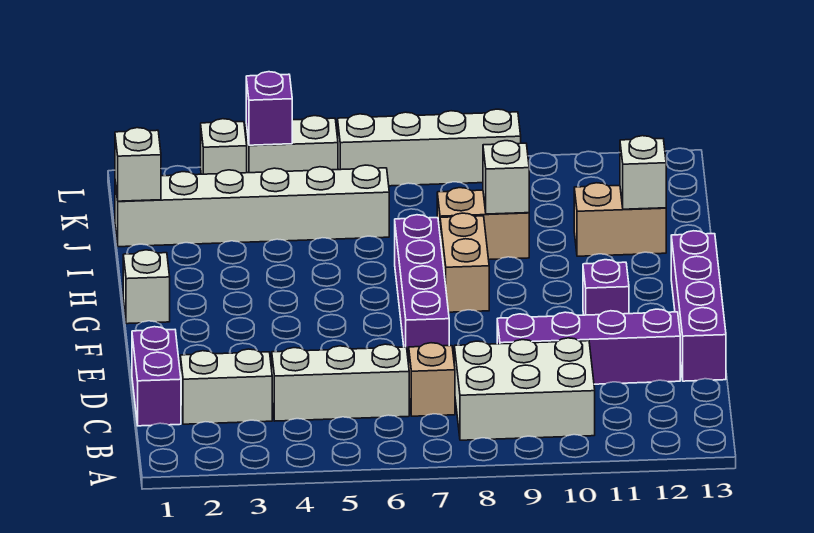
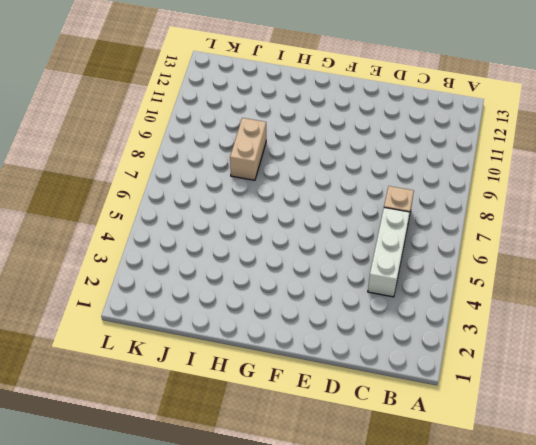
none -> white brick B8:C10 level 1
none -> purple brick C1:D1 level 1
none -> white brick C2:C3 level 1

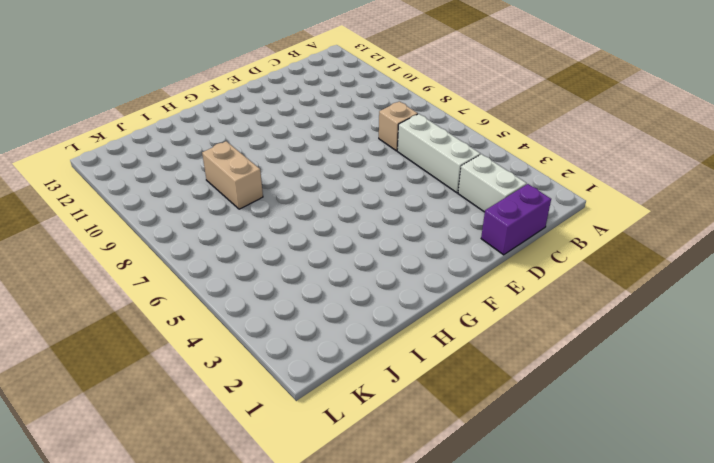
none -> white brick B8:C10 level 1
none -> purple brick D9:D12 level 1
none -> purple brick D13:G13 level 1

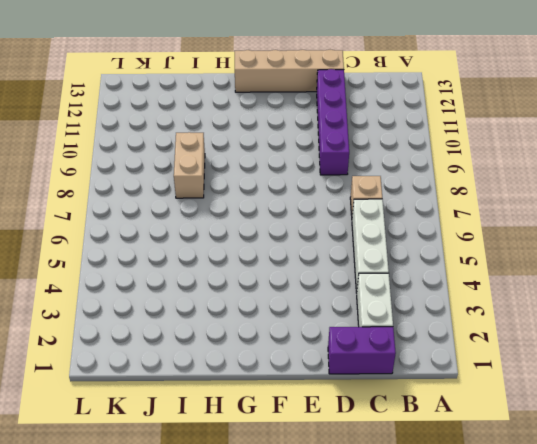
tan brick D13:G13 level 1 -> purple brick D13:G13 level 1
none -> white brick B8:C10 level 1
none -> purple brick E7:H7 level 1
none -> purple brick F11 level 1

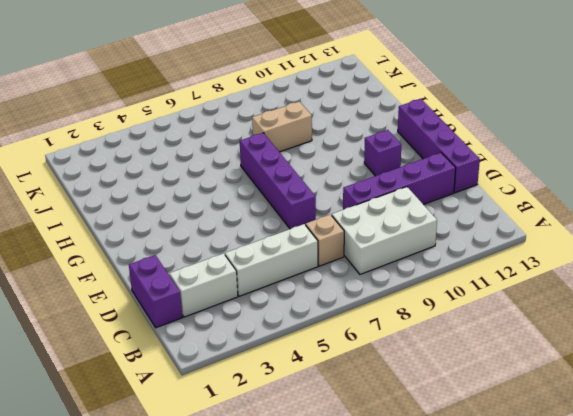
none -> white brick G1 level 1
none -> tan brick G8:H8 level 1
none -> tan brick I11:I12 level 1

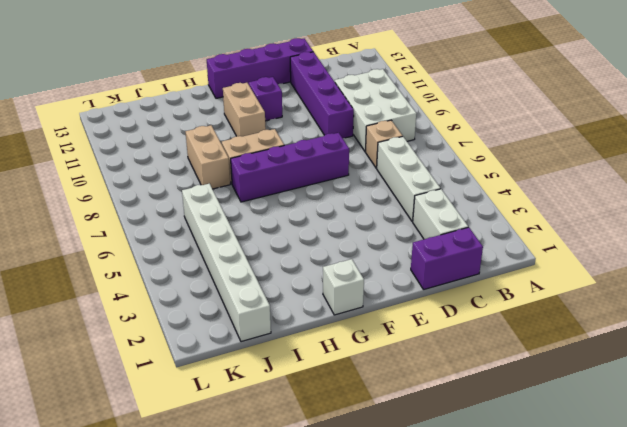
tan brick G10:G11 level 1 -> tan brick I11:I12 level 1
none -> white brick L3 level 1
none -> white brick L4:L5 level 1
none -> white brick L6:L9 level 1

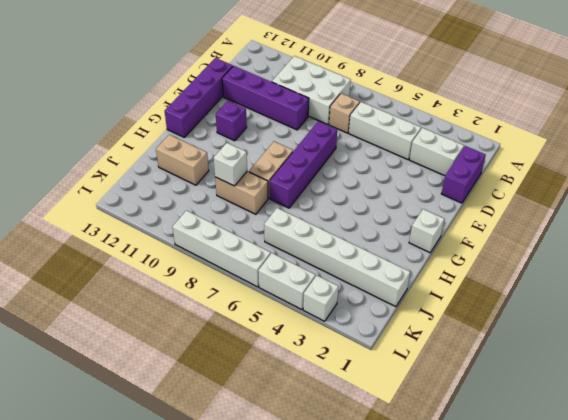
none -> white brick I12 level 2
none -> white brick J1 level 2
none -> purple brick L4 level 2

